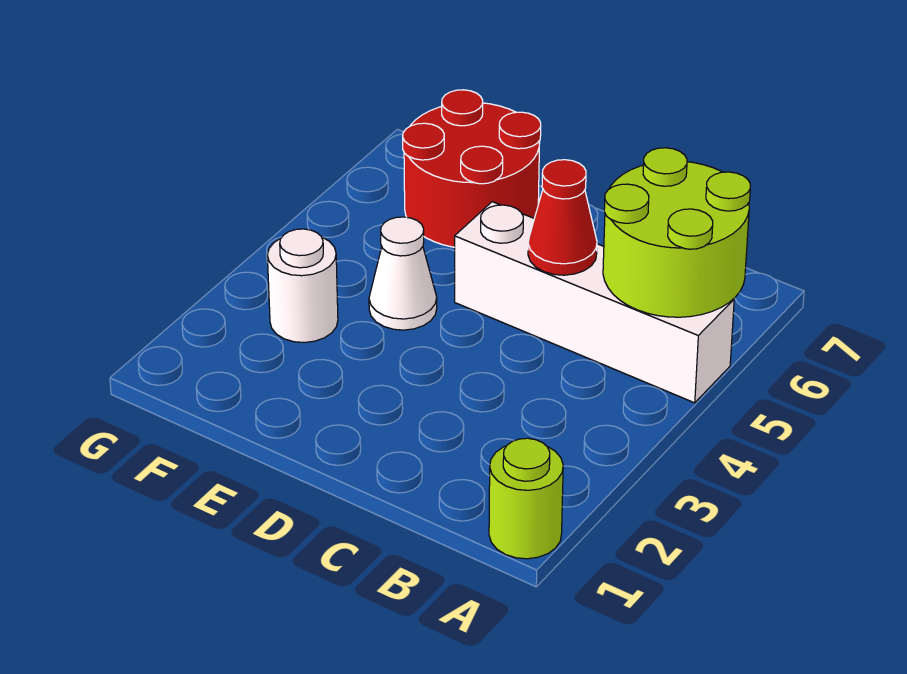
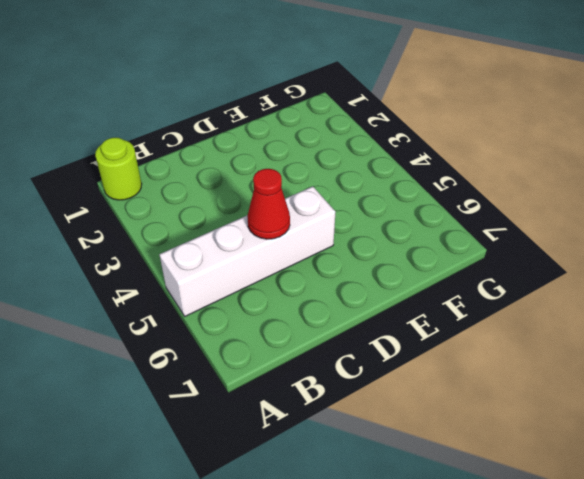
none -> white cone E4 level 1
none -> red round brick E6:F7 level 1

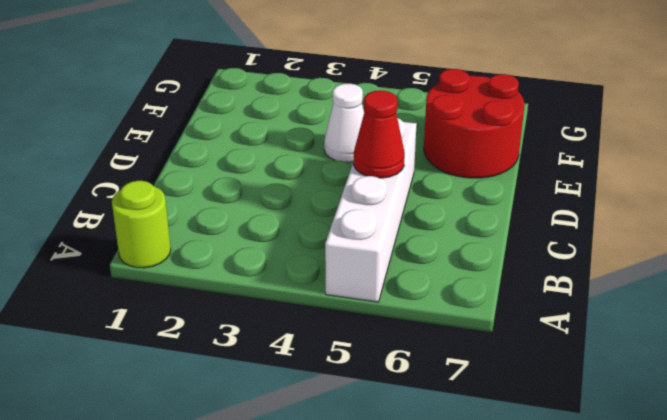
none -> white round brick F3 level 1
none -> lime round brick A5:B6 level 2

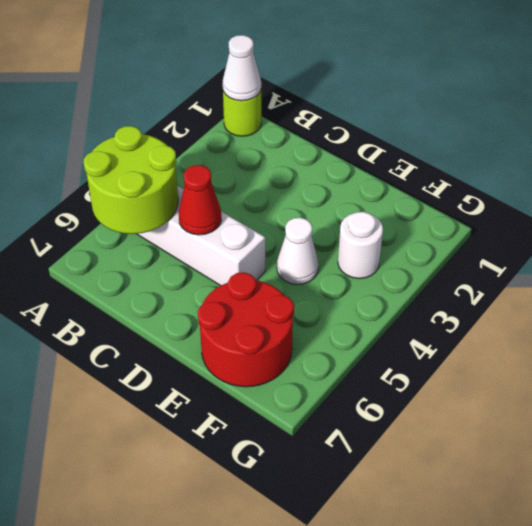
white cone A1 level 2 -> none

